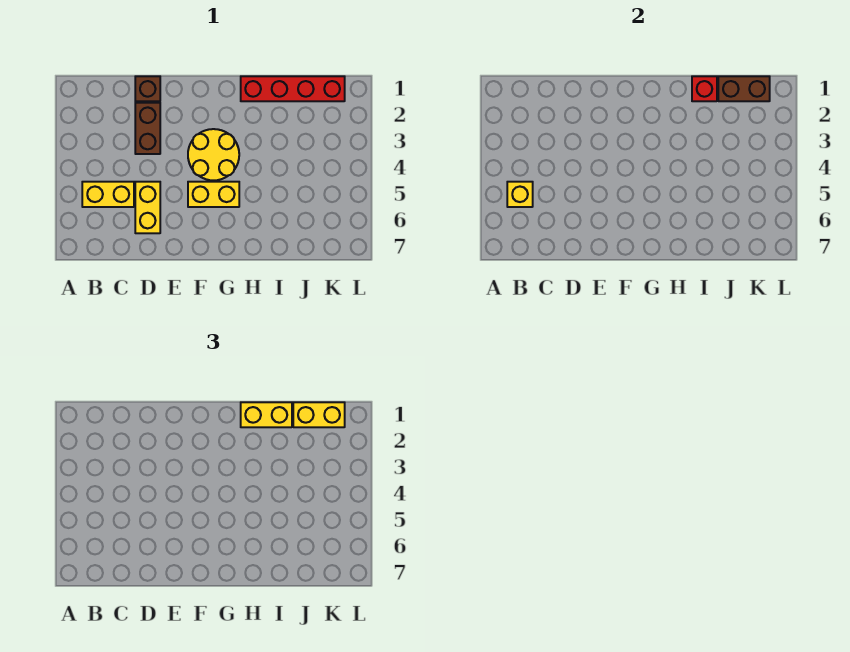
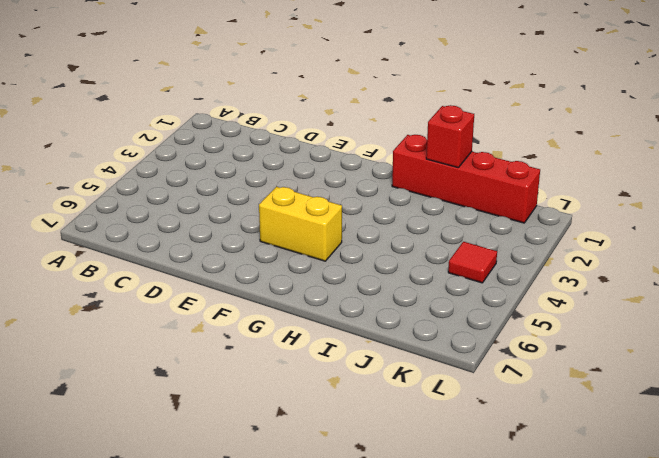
red tile K4 level 1 -> none
none -> yellow brick B5:C5 level 1
none -> brown brick D1 level 1
none -> brown brick D2:D3 level 1

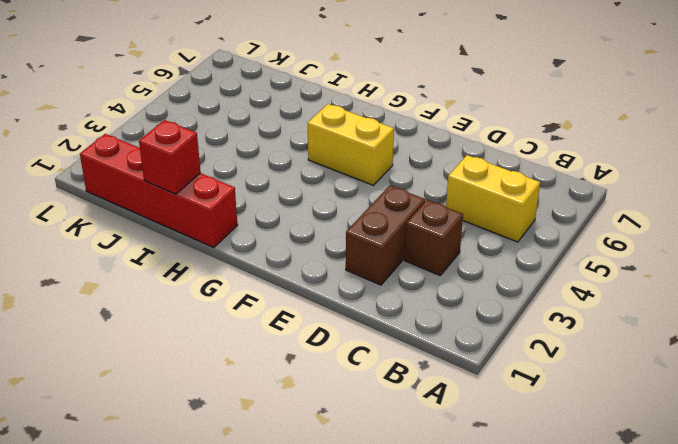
brown brick C3 level 1 -> brown brick D1 level 1
none -> yellow brick D5:D6 level 1
none -> yellow round brick F3:G4 level 1
none -> yellow brick B5 level 2

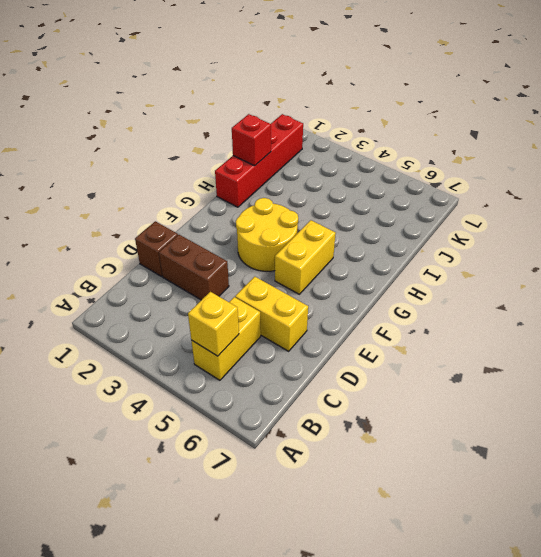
none -> brown brick J1:K1 level 2
none -> yellow brick H1:I1 level 3
none -> yellow brick J1:K1 level 3

